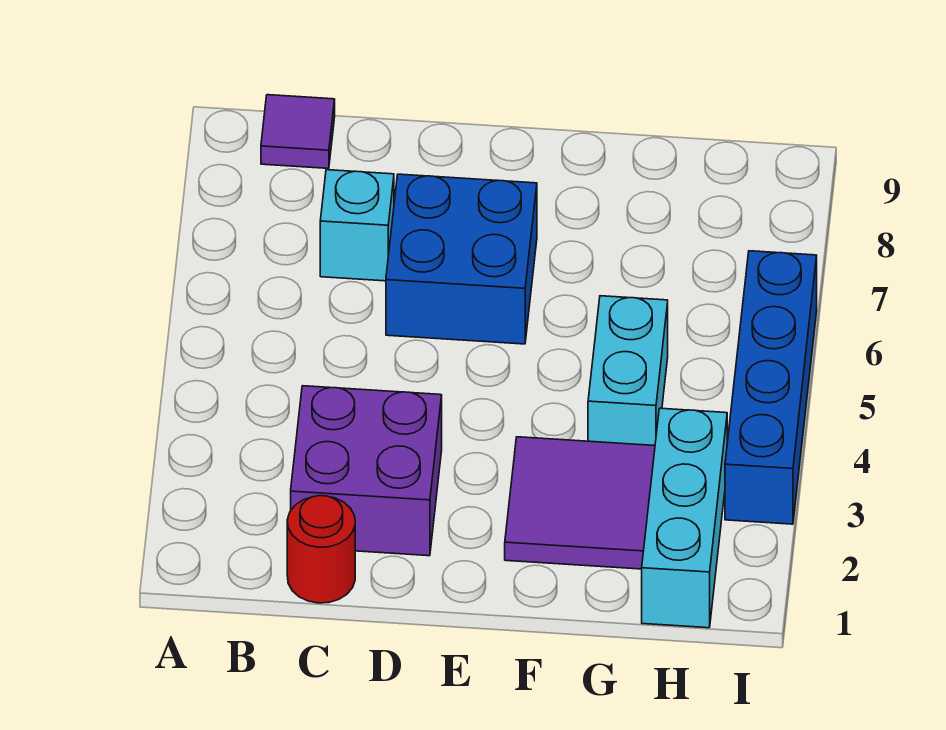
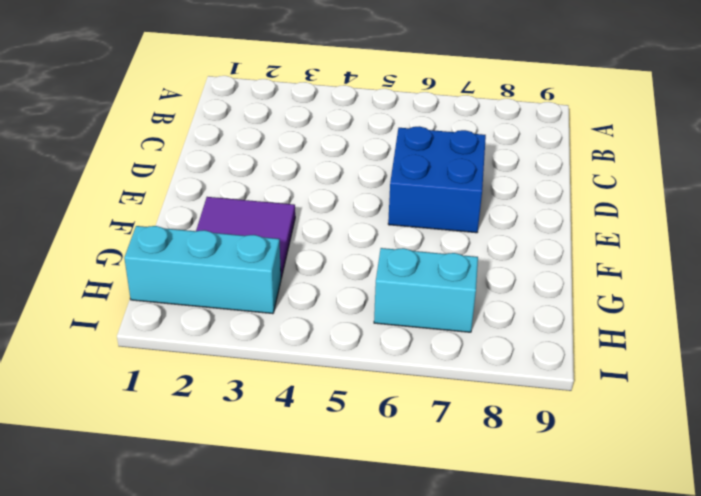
cyan brick H6:H7 level 1 -> cyan brick G4:G5 level 1
none -> purple tile B9 level 1
none -> red round brick C1 level 1

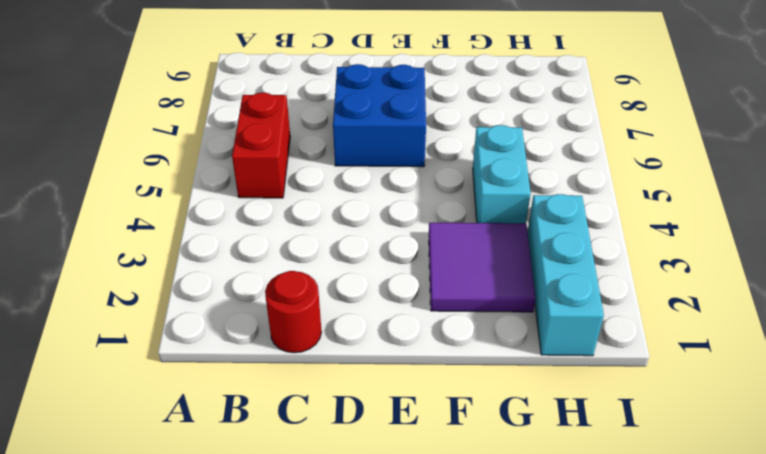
red brick B5:B6 level 1 -> none
none -> purple tile B9 level 1
none -> purple brick C2:D3 level 1

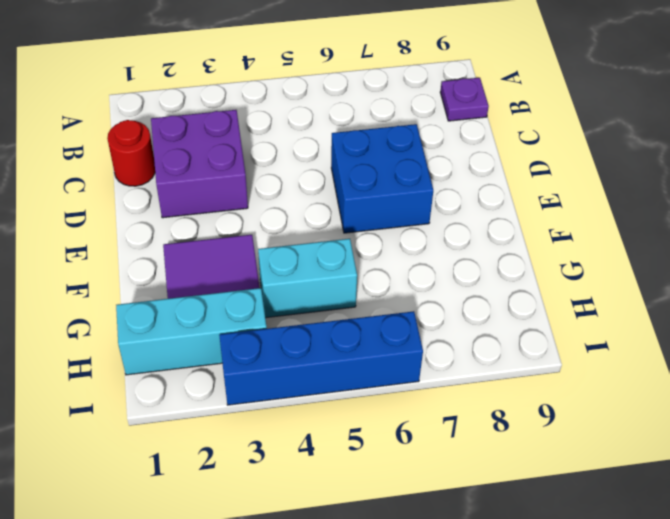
purple plate B9 level 1 -> purple tile B9 level 1
none -> cyan brick C7 level 1

